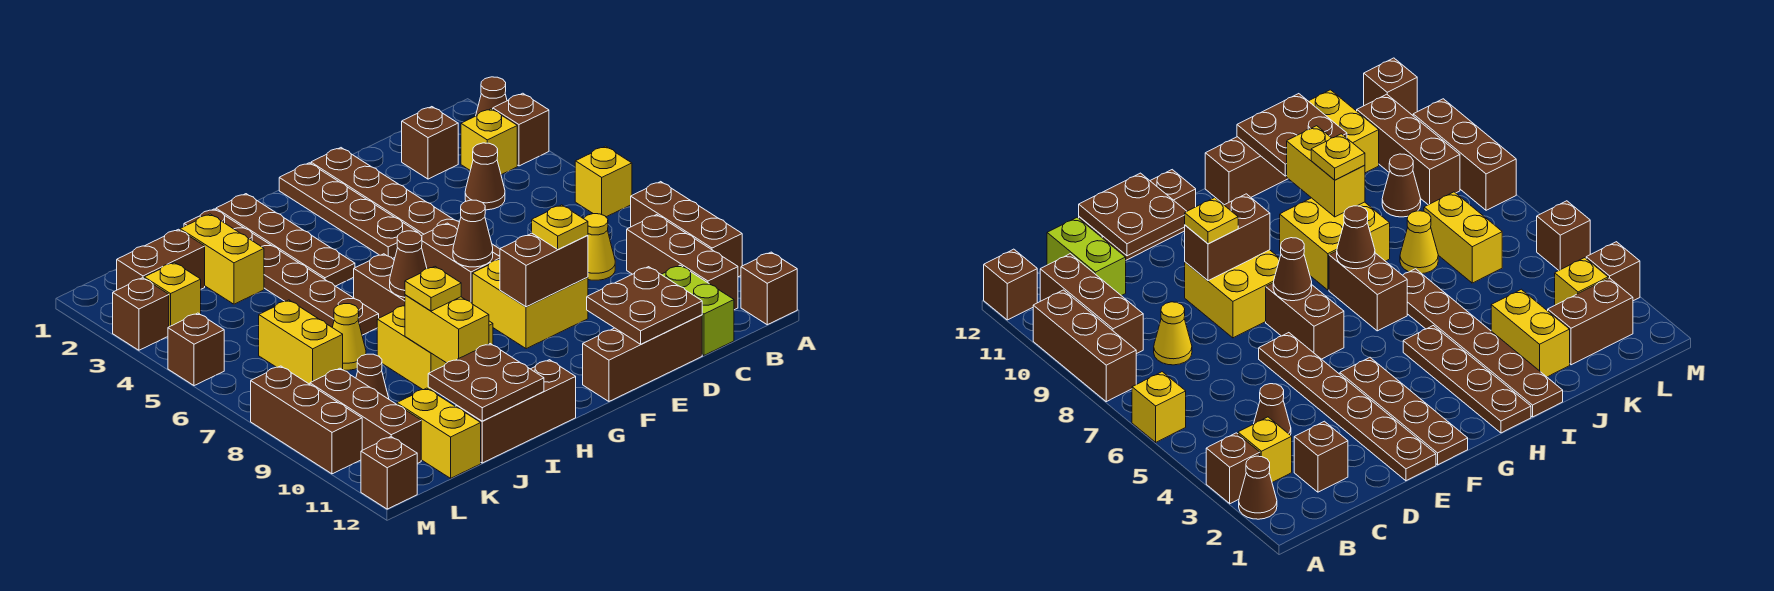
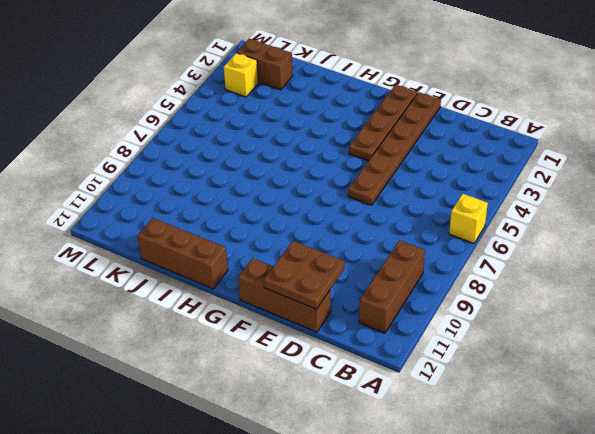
none -> brown cone A2 level 1
none -> brown brick A3 level 1
none -> brown brick A8:A10 level 1
none -> brown brick A12 level 1

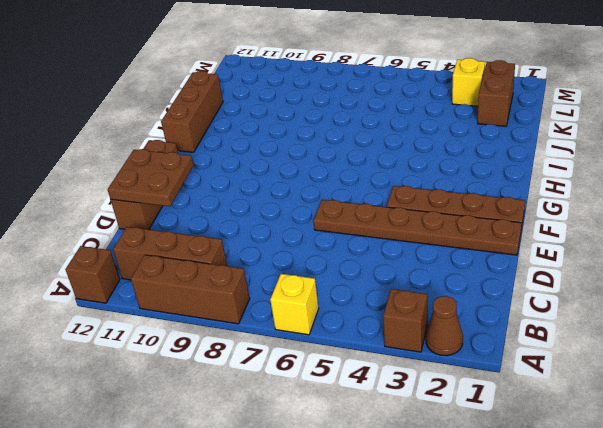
none -> yellow brick B3 level 1
none -> brown brick C2 level 1
none -> brown cone C4 level 1
none -> yellow cone C8 level 1

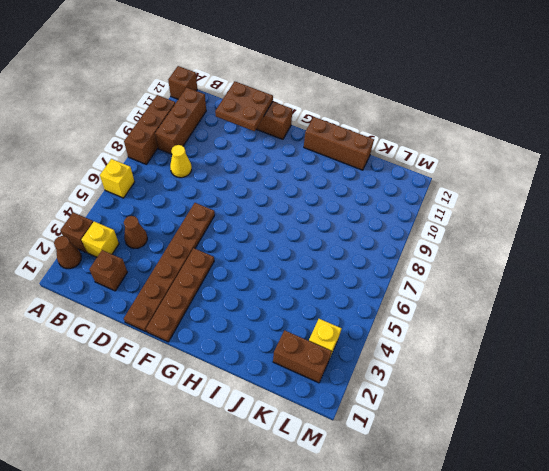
none -> lime brick C11:C12 level 1
none -> yellow brick E8:F9 level 1
none -> brown brick F6:F7 level 1
none -> brown plate H1:H4 level 1

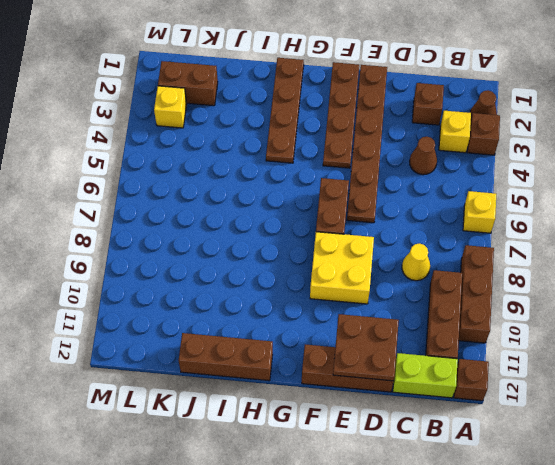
lime brick B12:C12 level 1 -> lime brick C11:C12 level 1
none -> brown brick H6:H7 level 1
none -> yellow brick H8:I9 level 1
none -> brown plate I1:I6 level 1
none -> yellow brick J2:J3 level 1

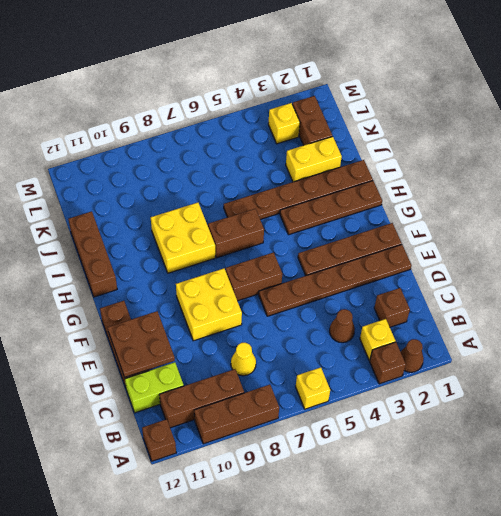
none -> yellow cone J7 level 1
none -> yellow brick K6:K7 level 1
none -> brown cone K9 level 1
none -> yellow brick K11:K12 level 1

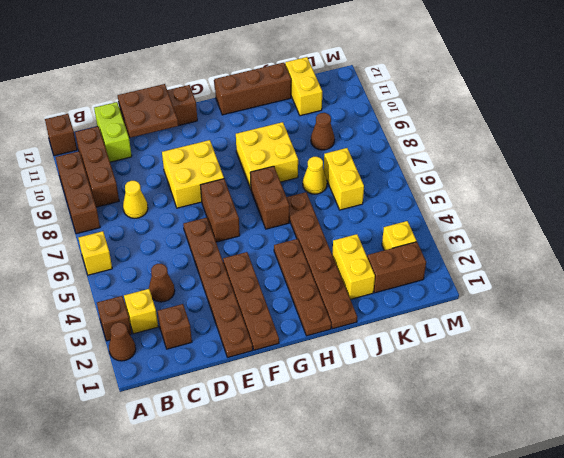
none -> brown brick L9:L11 level 1
none -> brown brick M3 level 1
none -> brown brick M5 level 1
none -> brown brick M8:M10 level 1

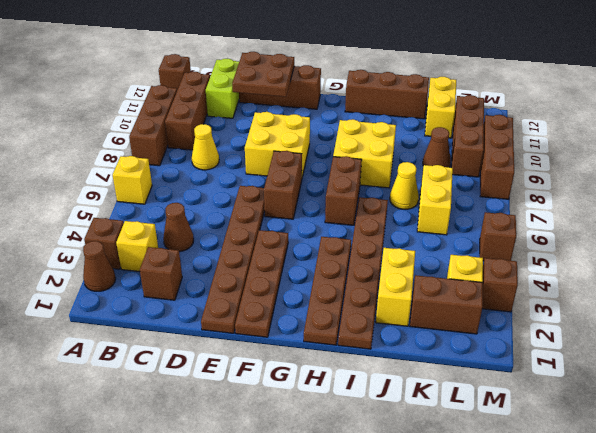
none -> brown brick M12 level 1
none -> brown brick E9:F9 level 2
none -> brown cone F7 level 2
none -> brown cone H7 level 2

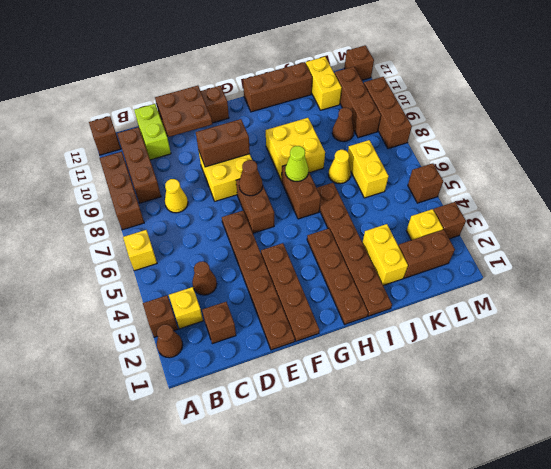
lime cone H7 level 2 -> brown cone H7 level 2
none -> yellow brick I9:I10 level 2
none -> brown plate I11:J12 level 2
none -> yellow plate E9 level 3
none -> yellow plate I9 level 3

